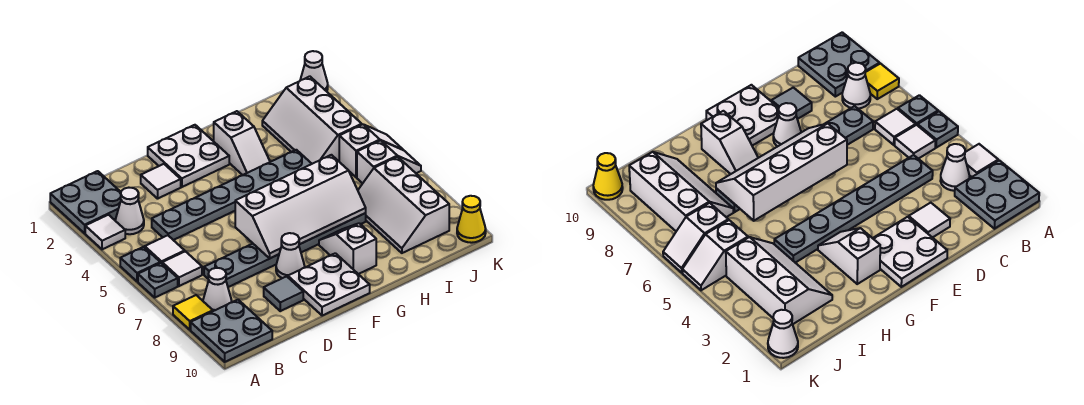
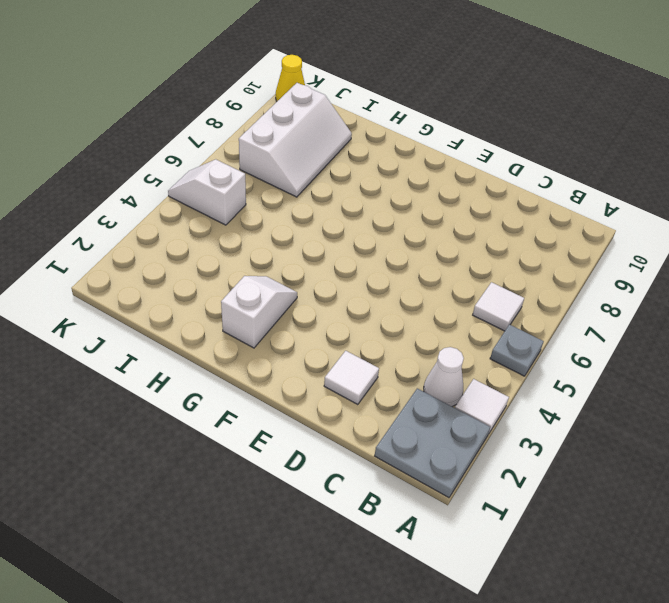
none -> grey plate A6 level 1
none -> yellow tile A8 level 1
none -> grey plate A9:B10 level 1

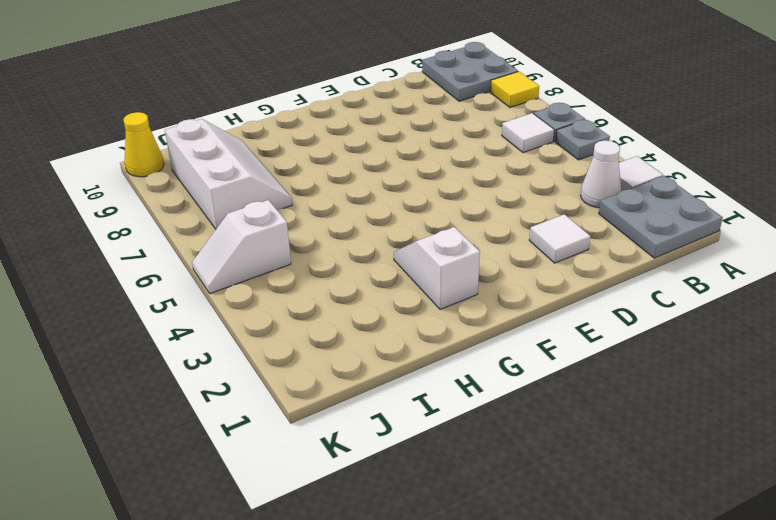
none -> white tile B5 level 1
none -> white cone B8 level 1
none -> grey plate C4:H4 level 1

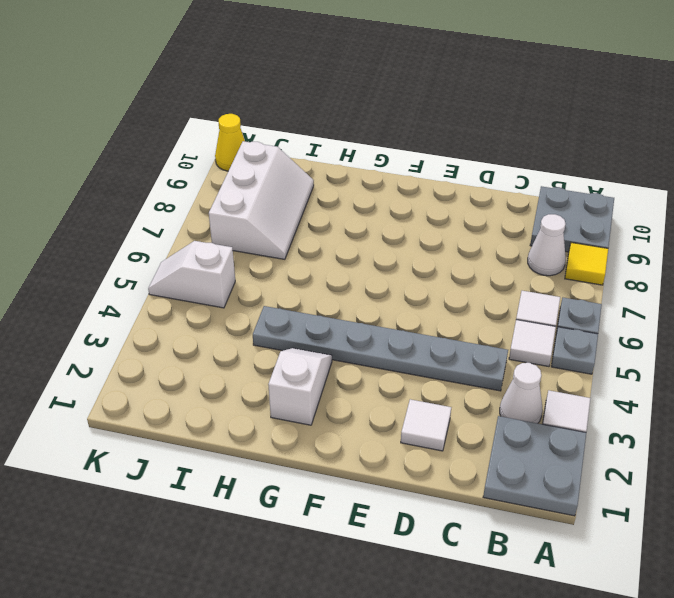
none -> grey plate C7:H7 level 1
none -> grey tile D9 level 1
none -> white plate E1:F2 level 1

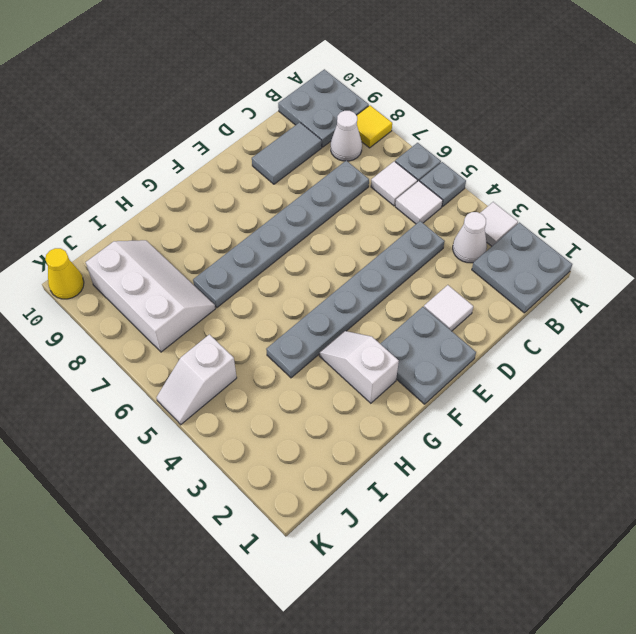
grey tile C9:D9 level 1 -> grey tile D9 level 1
grey plate E1:F2 level 1 -> white plate E1:F2 level 1
none -> white cone E8 level 1
none -> white plate E9:F10 level 1
none -> white slope G8:G9 level 1 top 9

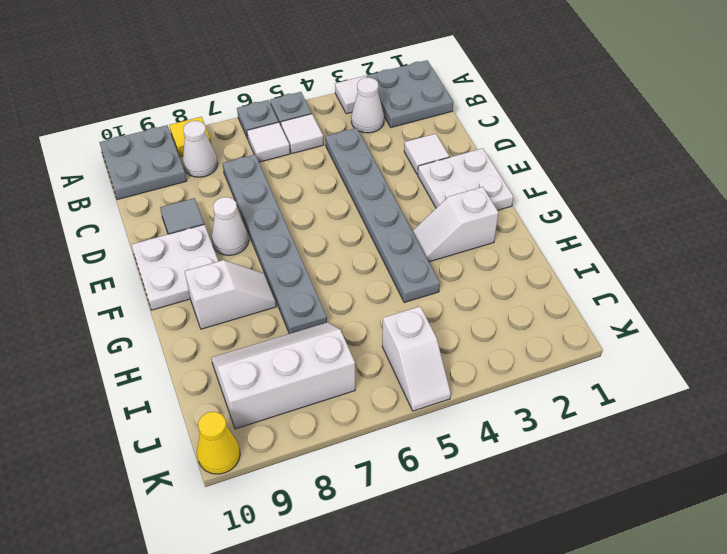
none -> white slope I2:J4 level 1 top J
none -> white slope J6:K6 level 1 top J
none -> white cone K1 level 1

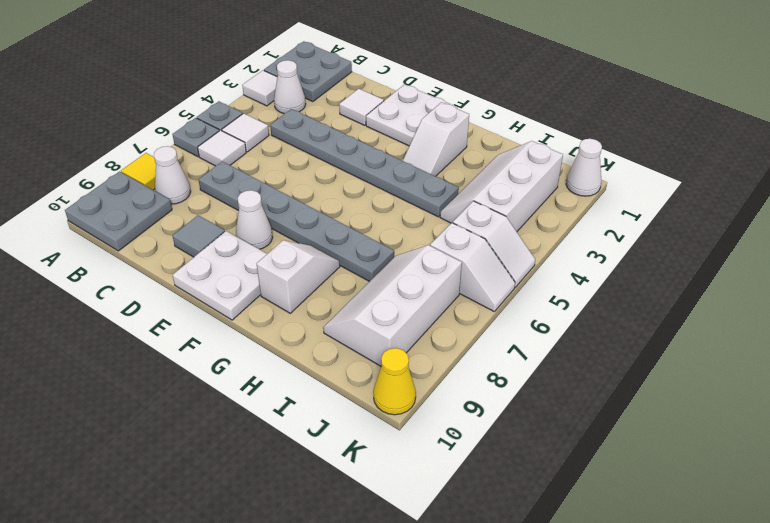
none -> white slope E6:H7 level 2 top 6

